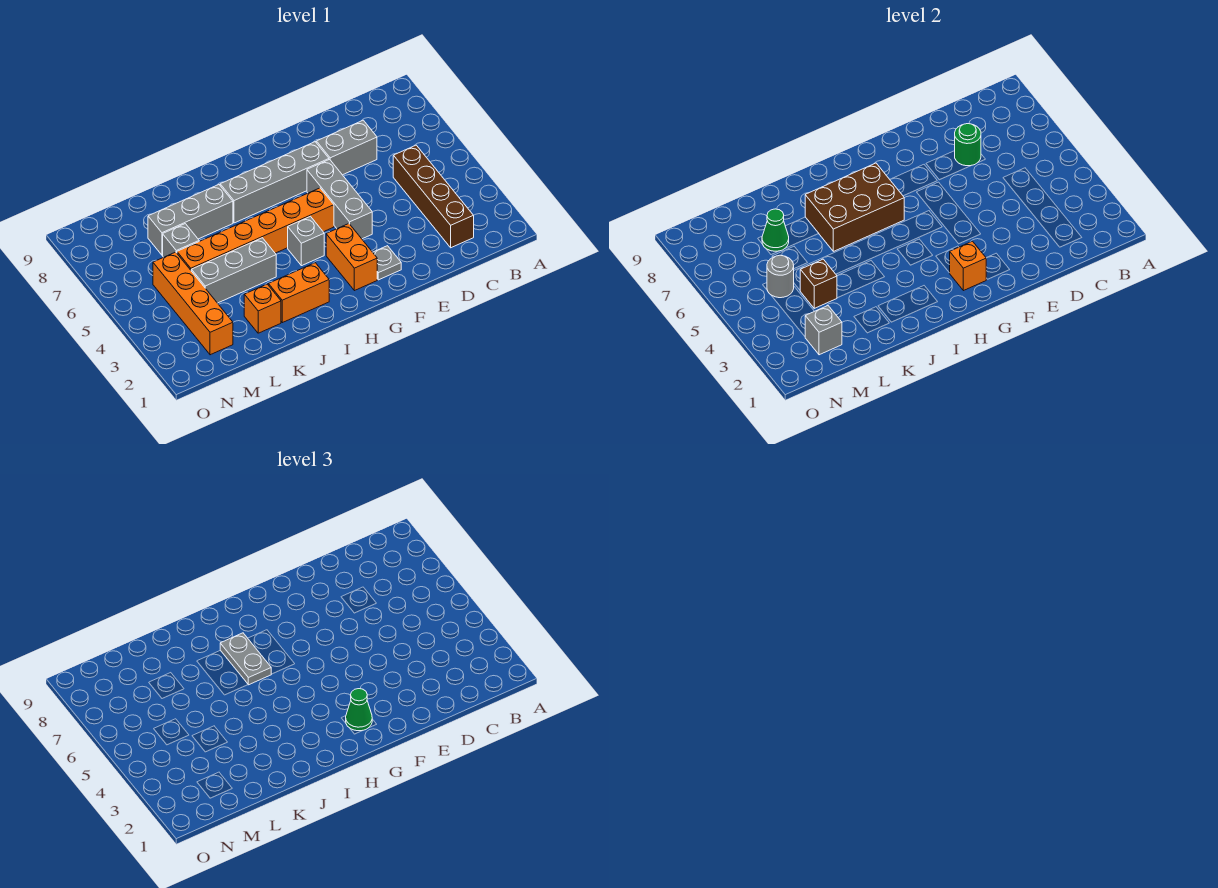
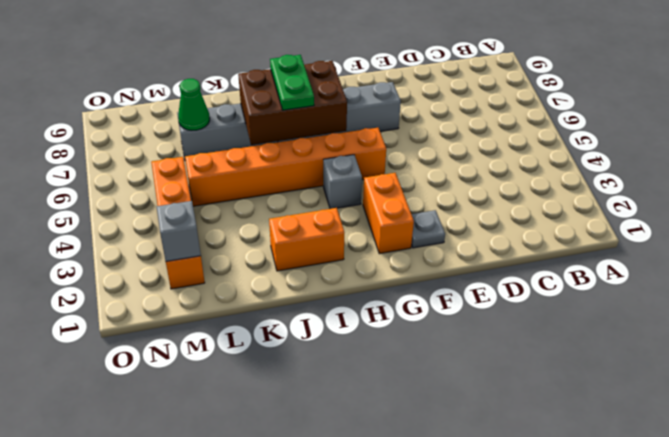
green plate I6:I7 level 3 -> grey plate I6:I7 level 3
none -> brown brick C2:C5 level 1
none -> grey brick D7:E7 level 1
none -> grey brick F4:F6 level 1

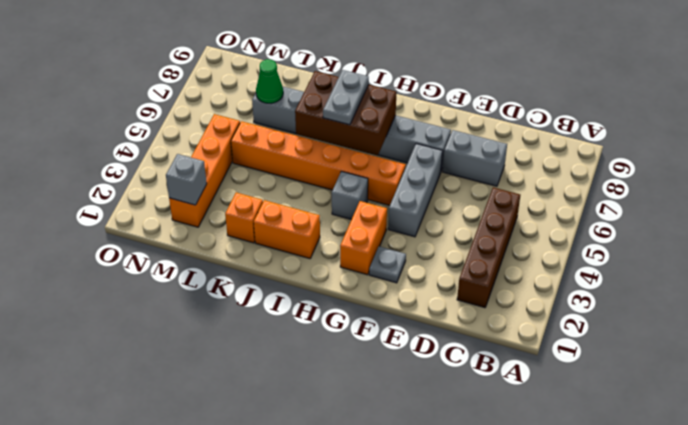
none -> grey brick J4:L4 level 1
none -> grey brick L6 level 1
none -> green round brick D7 level 2

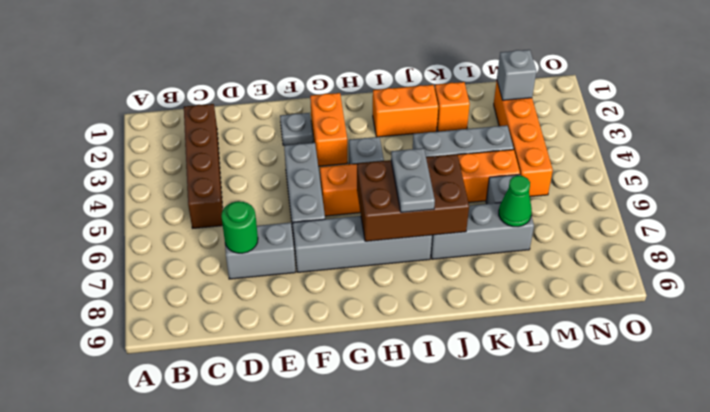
none -> orange brick G2 level 2
none -> brown brick L4 level 2
none -> grey round brick M5 level 2

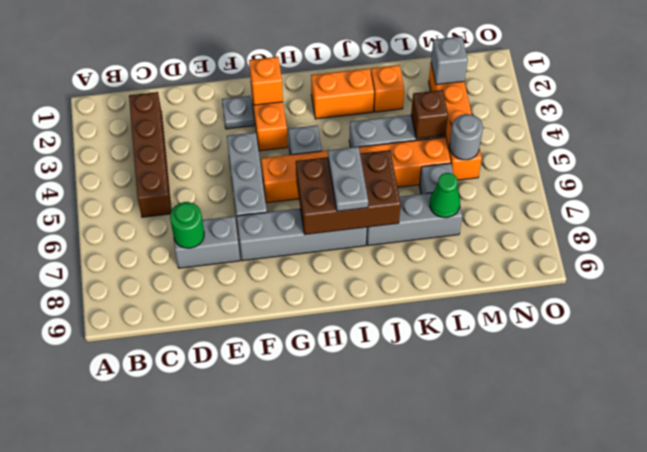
none -> green cone G2 level 3

